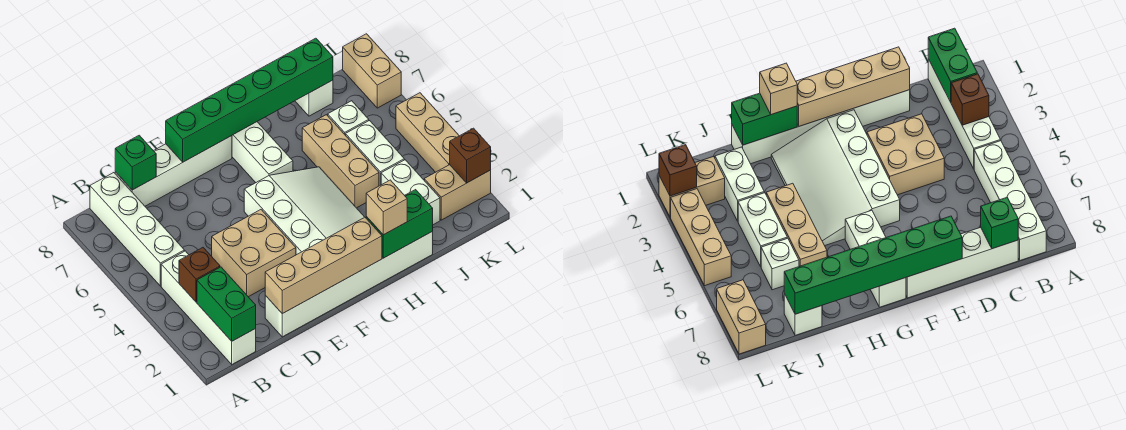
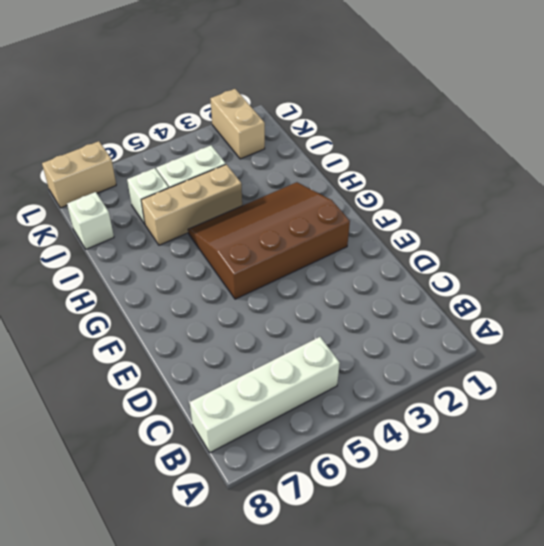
brown slope F2:H5 level 1 top F -> white slope F2:H5 level 1 top F
none -> white brick B1:B4 level 1
none -> white brick C8:F8 level 1
none -> white brick D1:I1 level 1

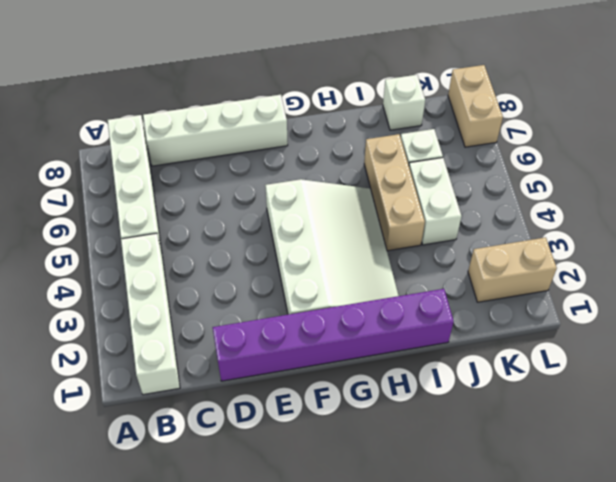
purple brick D1:I1 level 1 -> white brick D1:I1 level 1
none -> tan brick D3:E4 level 1
none -> white brick G6:G8 level 1
none -> white brick J2:J3 level 1

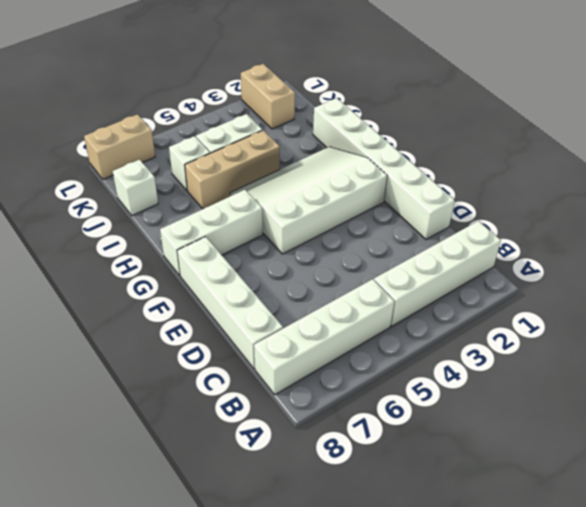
none -> tan brick D3:E4 level 1
none -> white brick J2:J3 level 1
none -> tan brick L3:L5 level 1

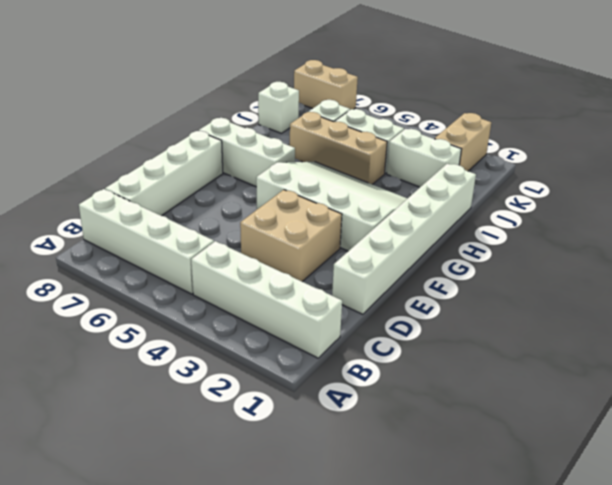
none -> tan brick L3:L5 level 1
none -> green brick B1:B2 level 2
none -> brown brick B3 level 2

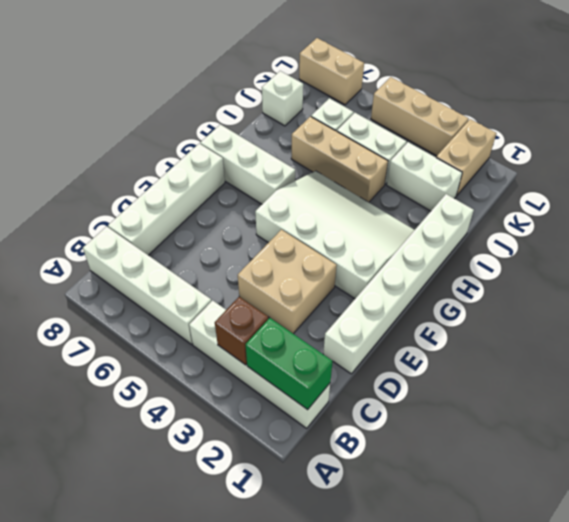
none -> green brick C8 level 2
none -> tan brick D1:G1 level 2
none -> green brick E8:J8 level 2

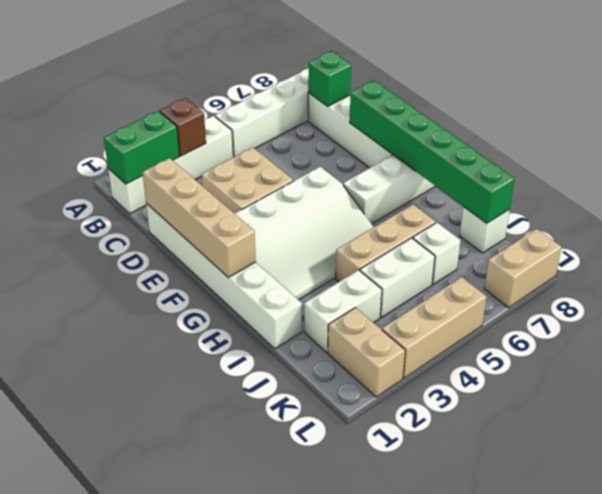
none -> green brick H1:I1 level 2
none -> brown brick L2 level 2
none -> tan brick H1 level 3

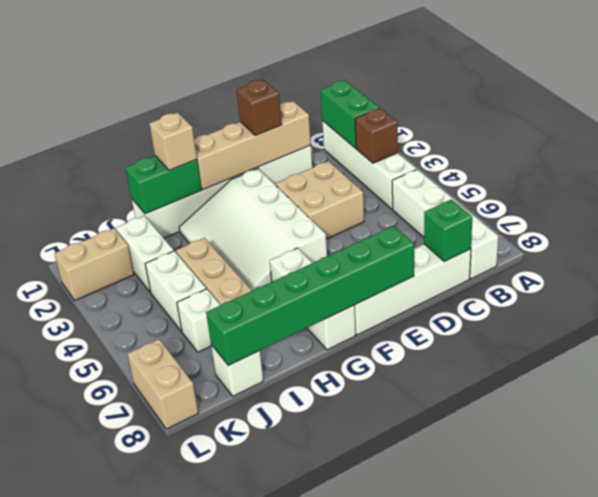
brown brick E1 level 3 -> brown brick L2 level 2
none -> tan brick L3:L5 level 1

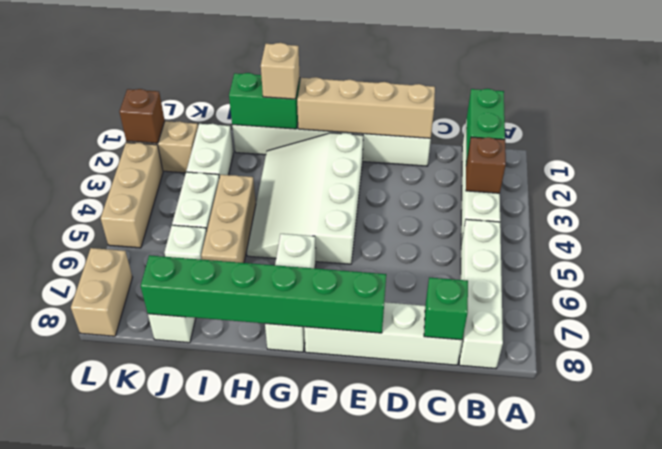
none -> tan brick D3:E4 level 1

